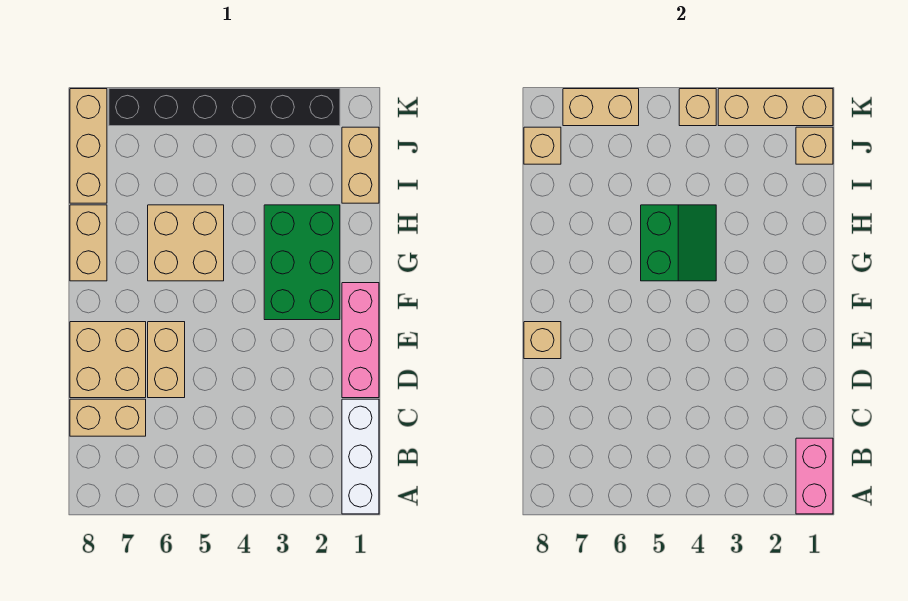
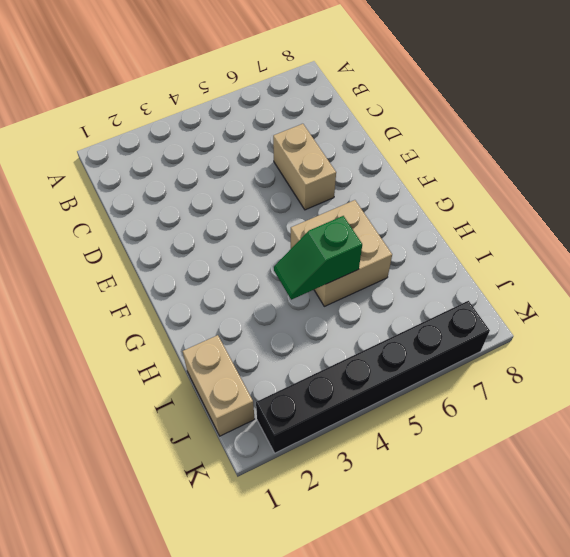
green slope H4:H5 level 2 top 5 -> green slope G4:H5 level 2 top 5
none -> white brick A1:C1 level 1
none -> tan brick C7:C8 level 1
none -> pink brick D1:F1 level 1

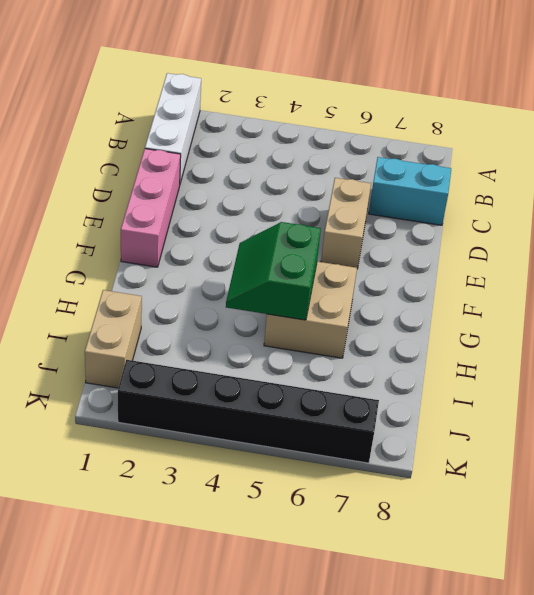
cyan brick C7:C8 level 1 -> tan brick C7:C8 level 1
none -> tan brick D7:E8 level 1
none -> green brick F2:H3 level 1
none -> tan brick G8:H8 level 1

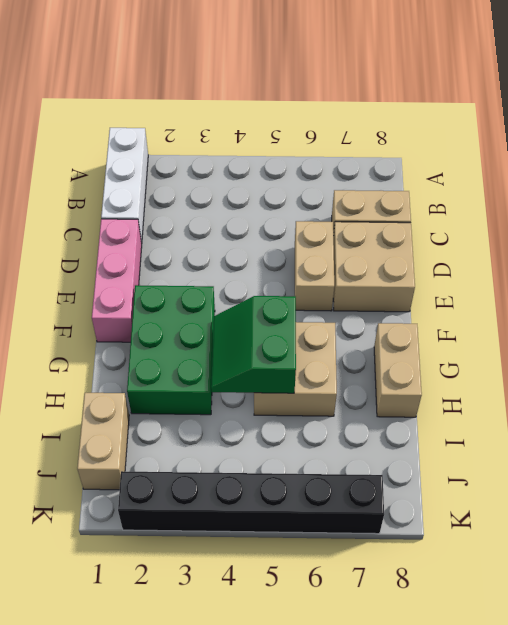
none -> tan brick I8:K8 level 1
none -> pink brick A1:B1 level 2
none -> tan brick E8 level 2

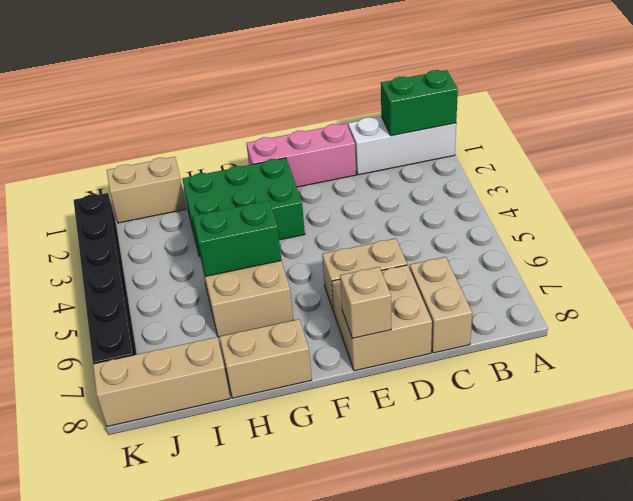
green brick A1:B1 level 2 -> pink brick A1:B1 level 2
none -> tan brick J1 level 2
none -> tan brick J8 level 2
none -> tan brick K1:K3 level 2

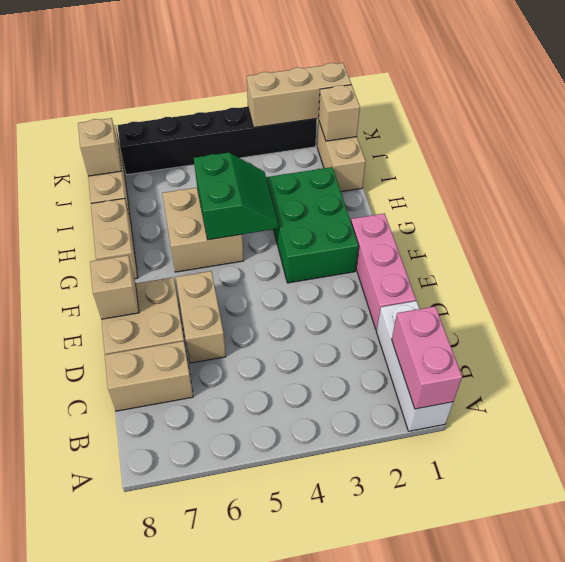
none -> tan brick K4 level 2
none -> tan brick K6:K7 level 2

